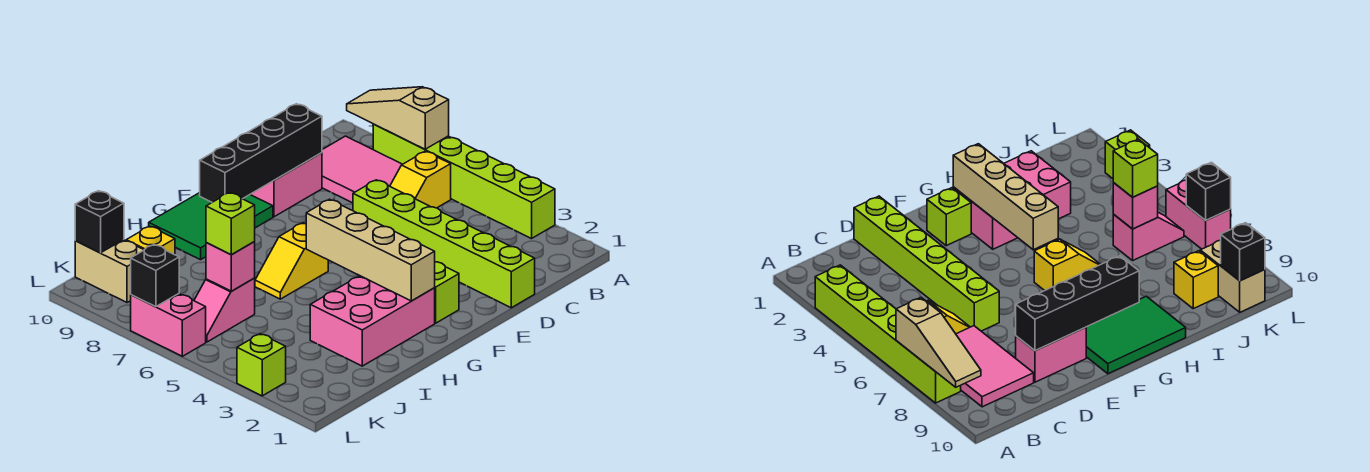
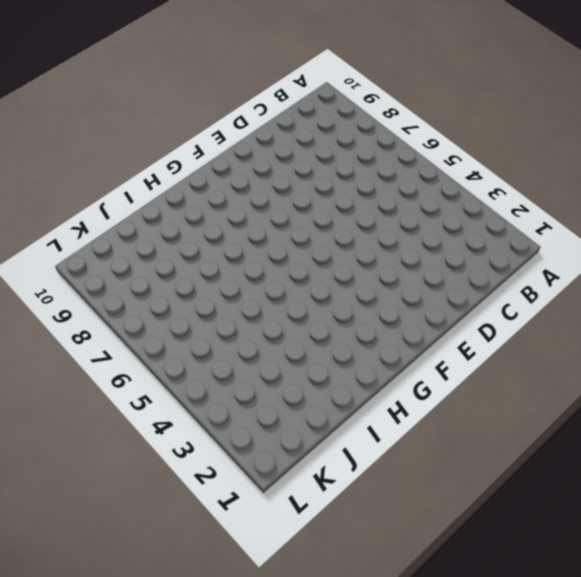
none -> lime brick A3:A8 level 1
none -> yellow slope B6:C6 level 1 top B
none -> pink tile B7:C9 level 1

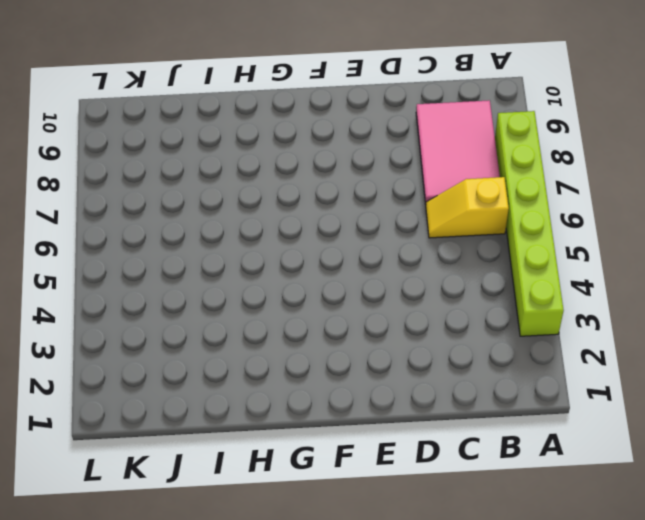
none -> lime brick D1:D6 level 1
none -> pink brick D9:E9 level 1
none -> lime brick F2 level 1

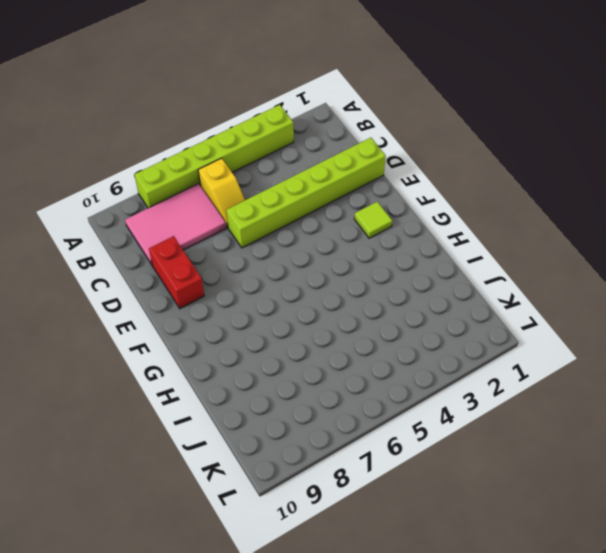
red brick D9:E9 level 1 -> pink brick D9:E9 level 1
lime tile F2 level 1 -> lime brick F2 level 1
none -> green tile F9:H10 level 1
none -> pink brick G2:I3 level 1
none -> yellow slope G6:H6 level 1 top G

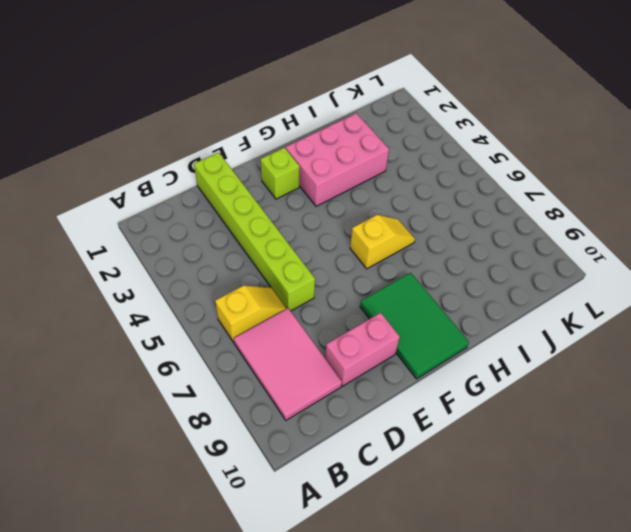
green tile F8:G10 level 1 -> green tile F9:H10 level 1
none -> lime brick A3:A8 level 1
none -> pink slope J6:K6 level 1 top J
none -> yellow brick J9 level 1

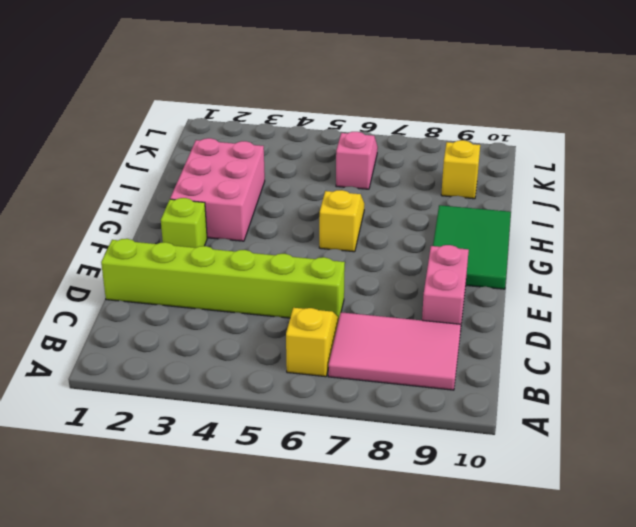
none -> lime brick A3:A8 level 1
none -> tan brick K9:K10 level 1
none -> lime brick L3 level 1

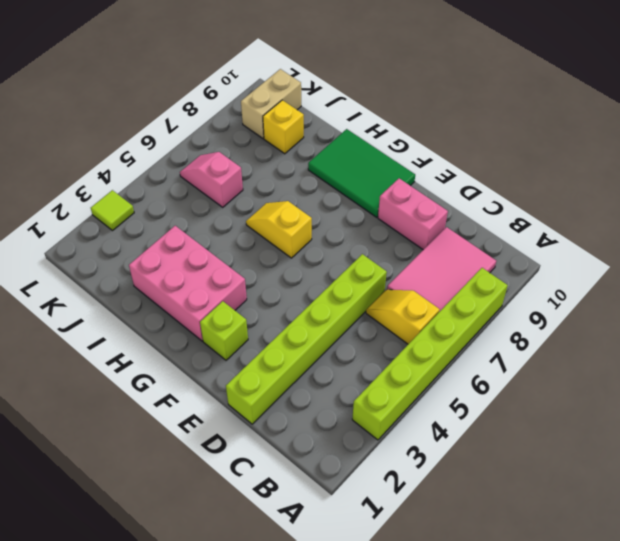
lime tile L3 level 1 -> lime brick L3 level 1
none -> pink brick L6:L7 level 1
none -> tan slope A7:A9 level 2 top 7
none -> black brick D9:G9 level 2

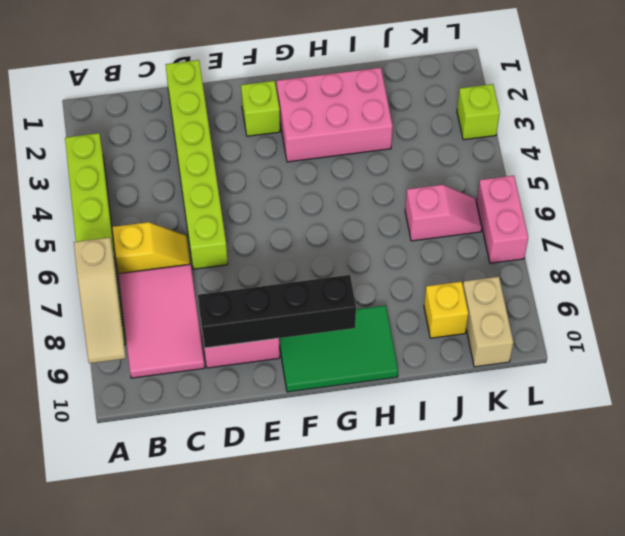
none -> yellow slope G6:H6 level 1 top G
none -> tan brick G2:G5 level 2
none -> pink brick J6 level 2

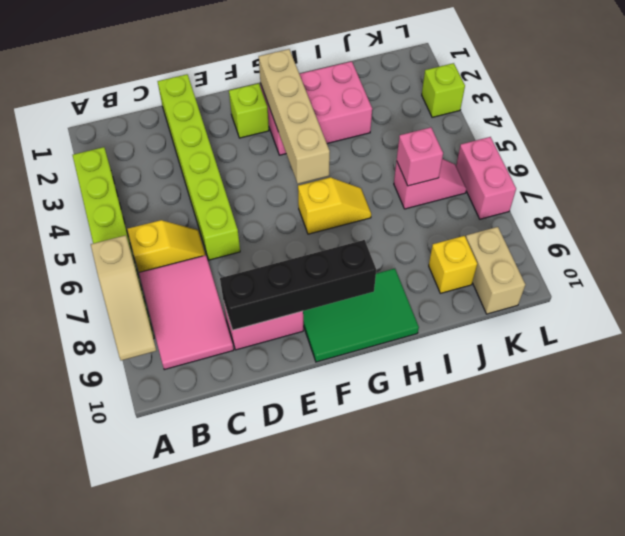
none -> black brick K10 level 2
none -> black brick L7 level 2
none -> lime brick J6 level 3

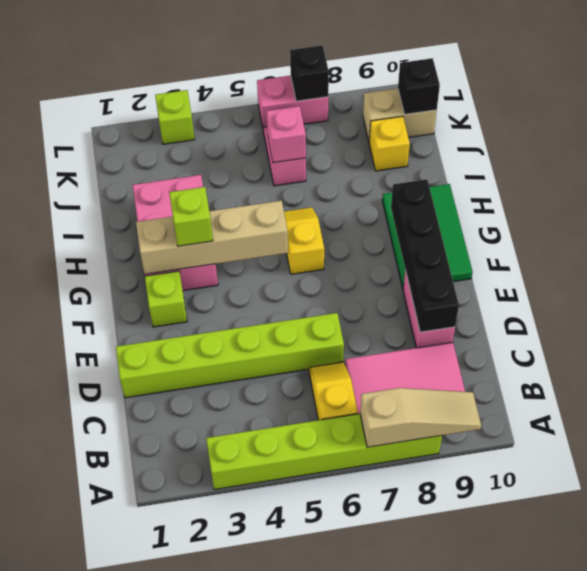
lime brick G3 level 3 -> lime brick J6 level 3

